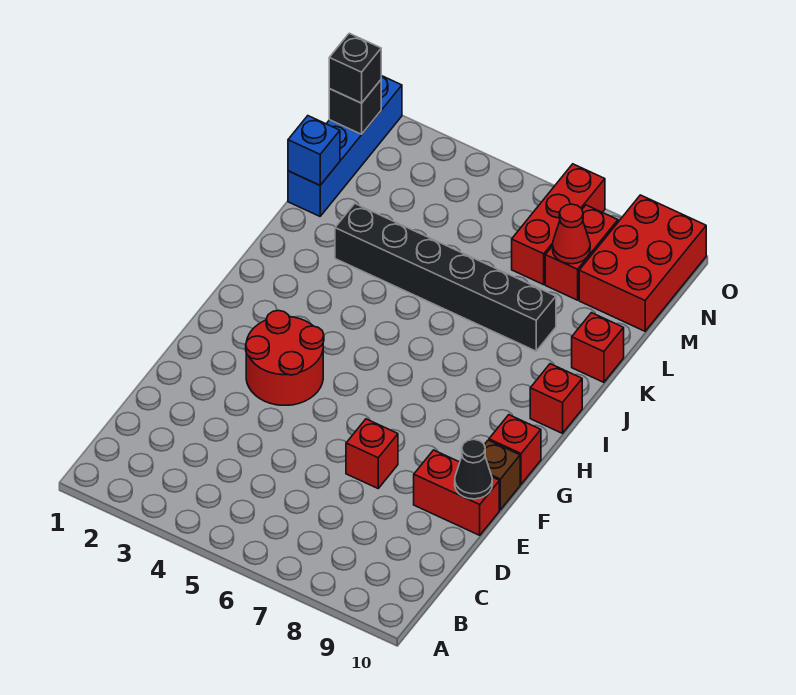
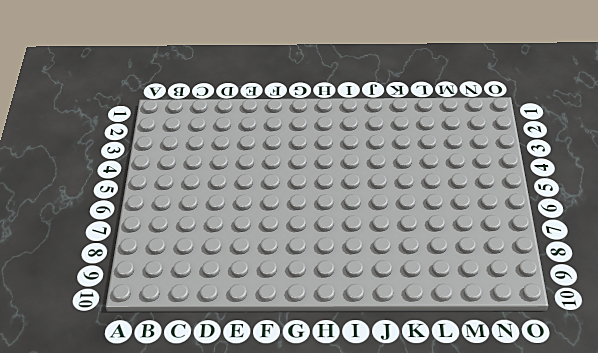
none -> red brick E7 level 1
none -> red brick E9:E10 level 1
none -> red round brick F3:G4 level 1

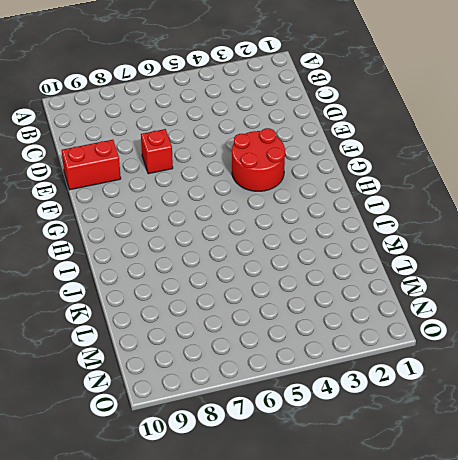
none -> brown brick F10 level 1
none -> red brick G10 level 1
none -> red brick I10 level 1

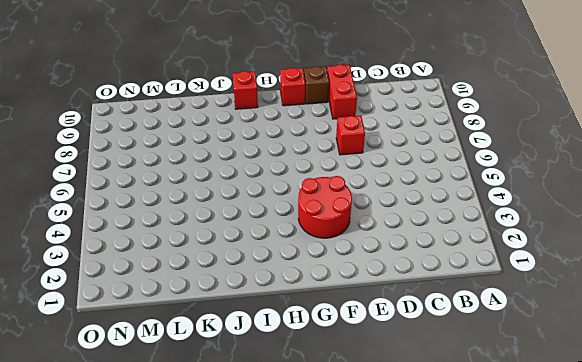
none -> black brick K3:K8 level 1
none -> red brick K10 level 1
none -> blue brick L1:O1 level 1

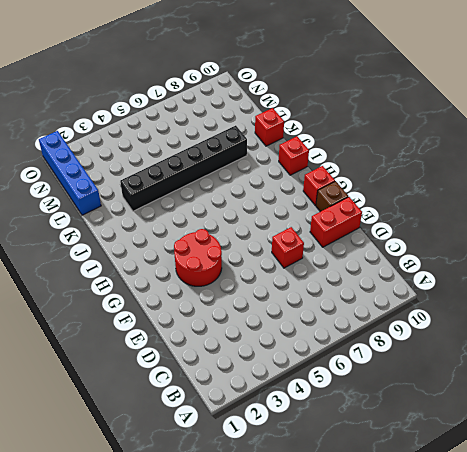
none -> red brick M7:O7 level 1
none -> red brick M8:N8 level 1
none -> red brick M9:O10 level 1

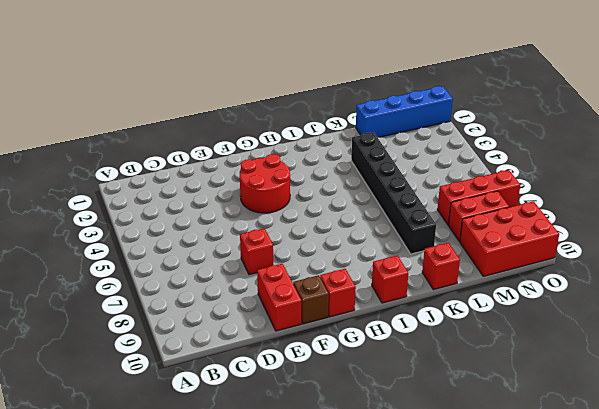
none -> black cone E10 level 2
none -> blue brick L1 level 2
none -> red cone M8 level 2

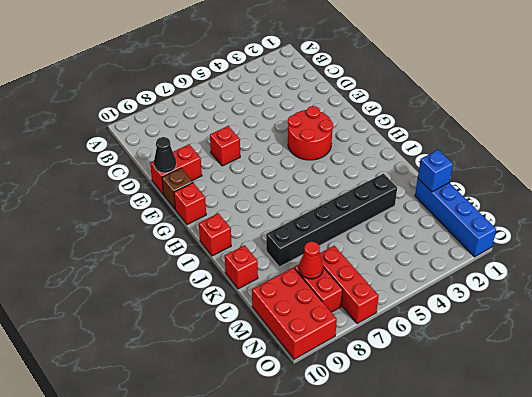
none -> black brick N1 level 2
none -> black brick N1 level 3

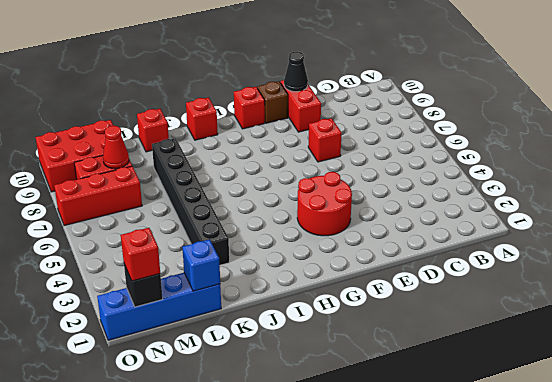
red brick N1 level 3 -> black brick N1 level 3

